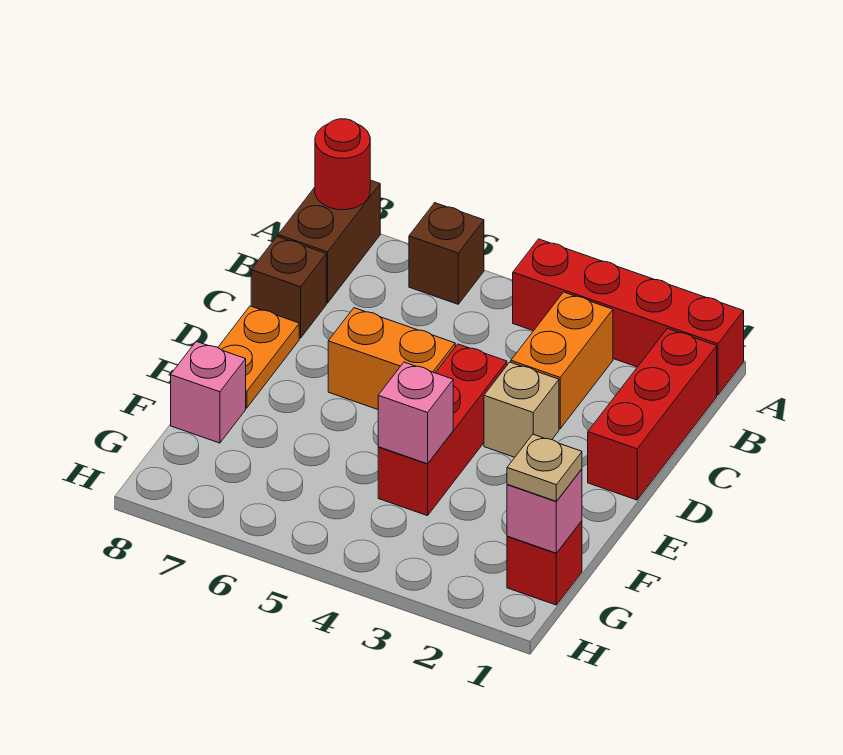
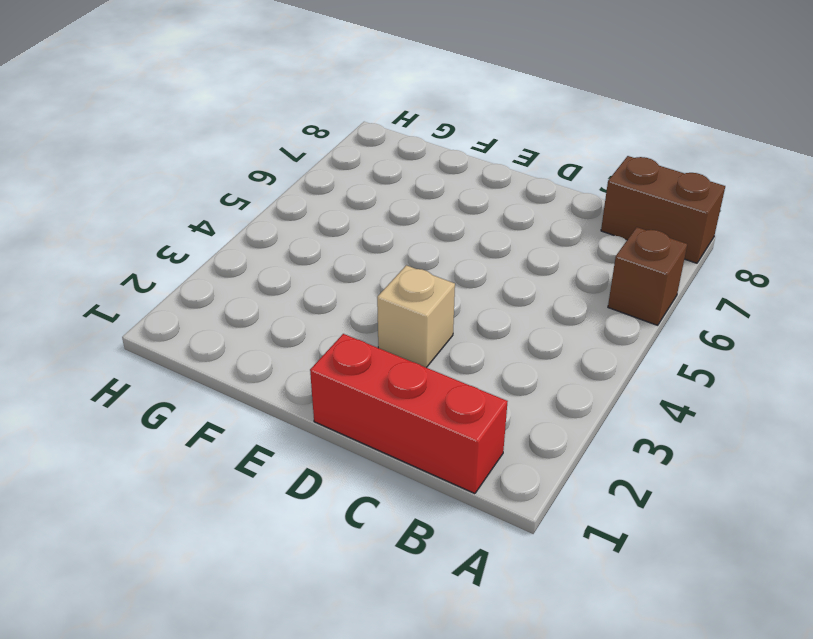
none -> red brick A1:A4 level 1
none -> orange brick B3:C3 level 1
none -> brown brick C8 level 1

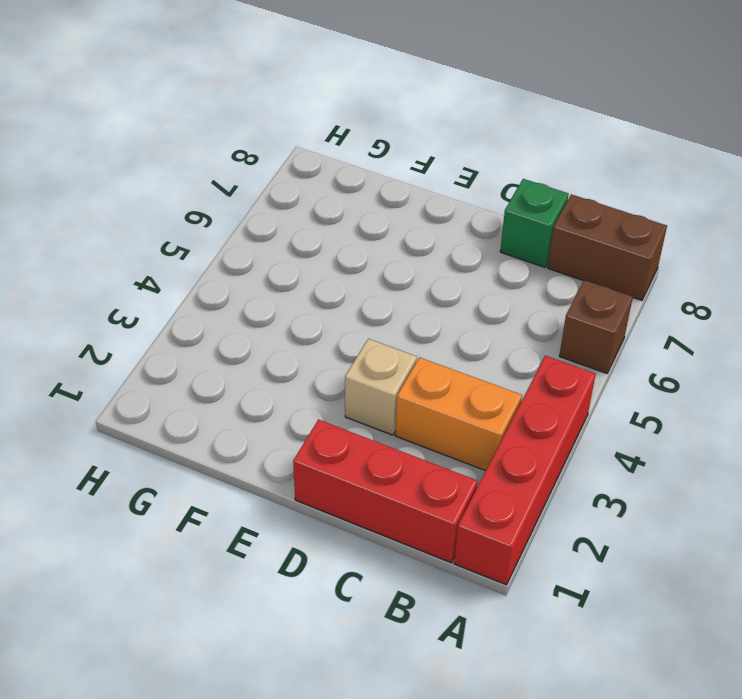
green brick C8 level 1 -> brown brick C8 level 1
none -> red brick D4:F4 level 1
none -> orange brick D5:D6 level 1
none -> orange plate D8:E8 level 1

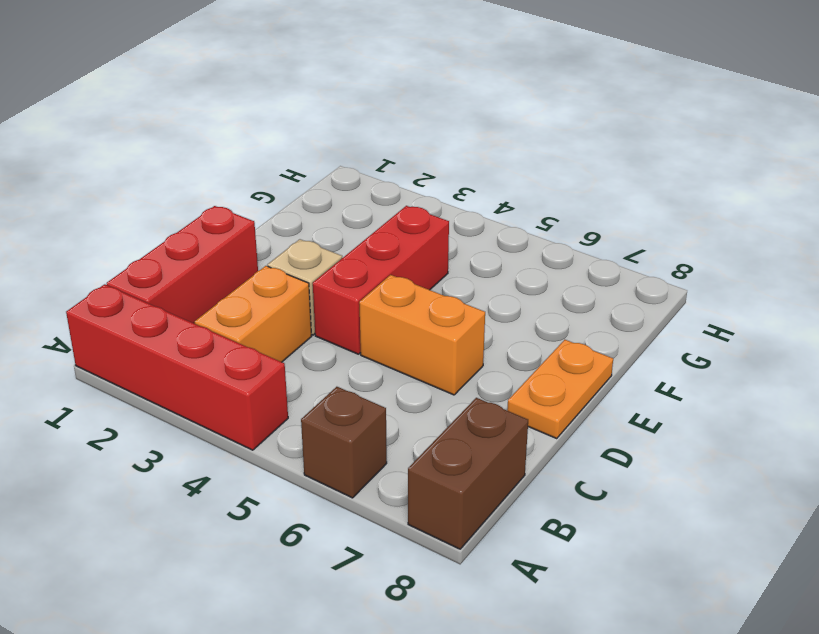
none -> brown brick C8 level 1
none -> pink brick F8 level 1
none -> red brick G1 level 1

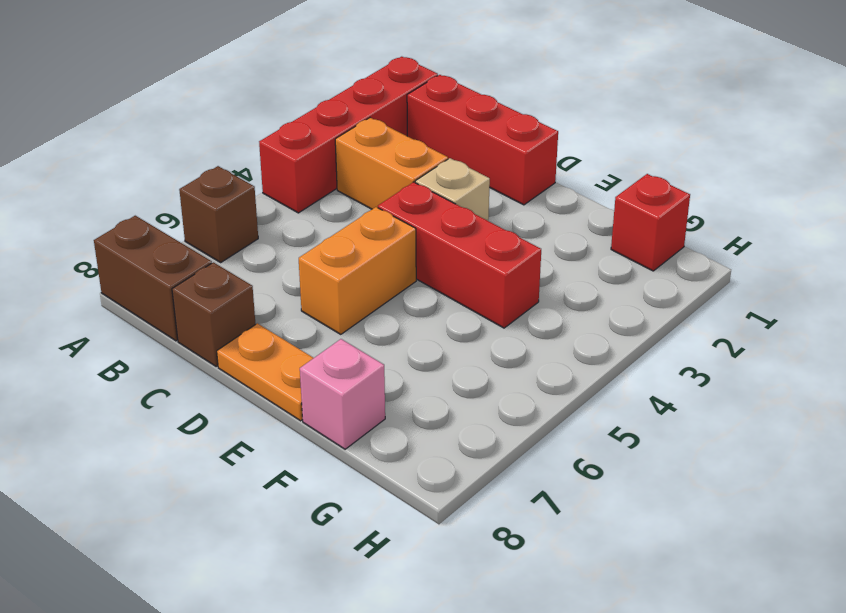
none -> red round brick A8 level 2
none -> pink brick F4 level 2
none -> pink brick G1 level 2

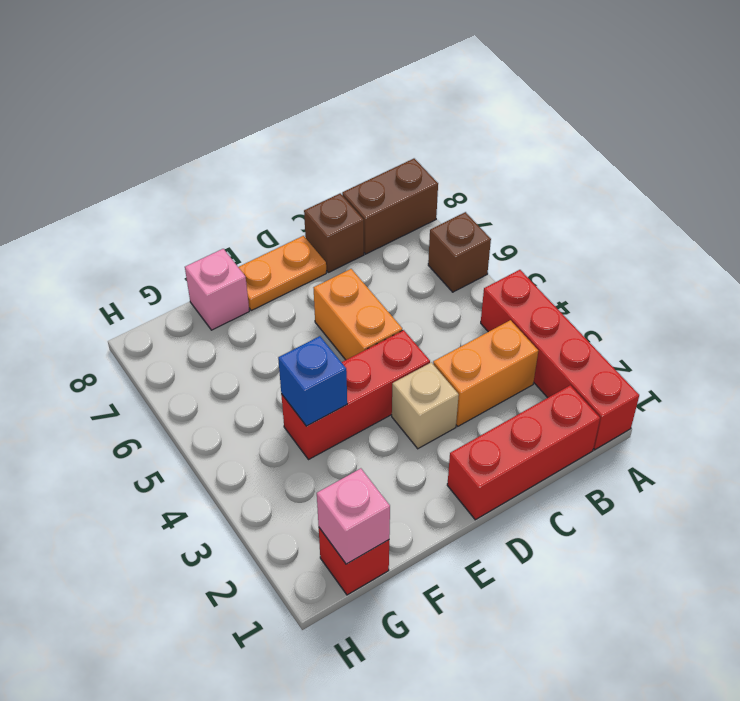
blue brick F4 level 2 -> pink brick F4 level 2
none -> red round brick A8 level 2
none -> tan plate G1 level 3

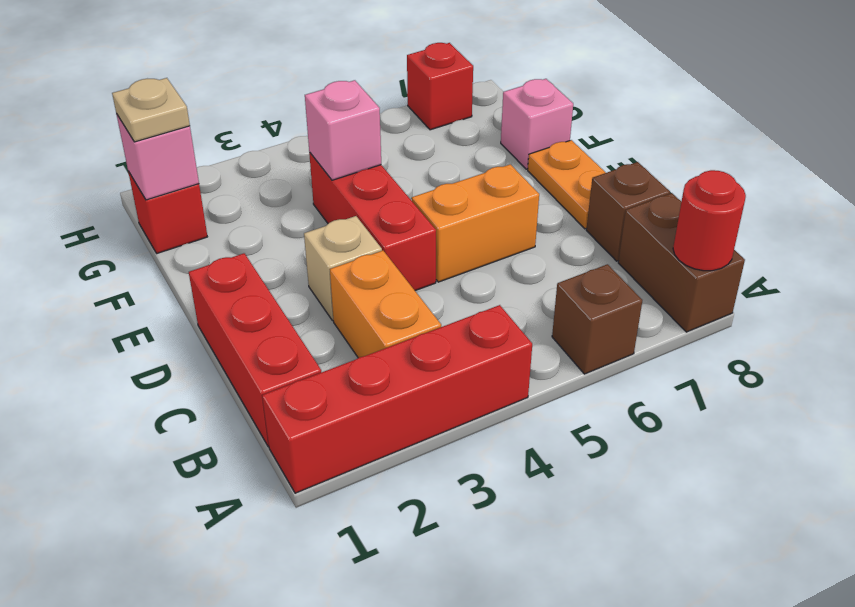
red brick H7 level 1 -> none

